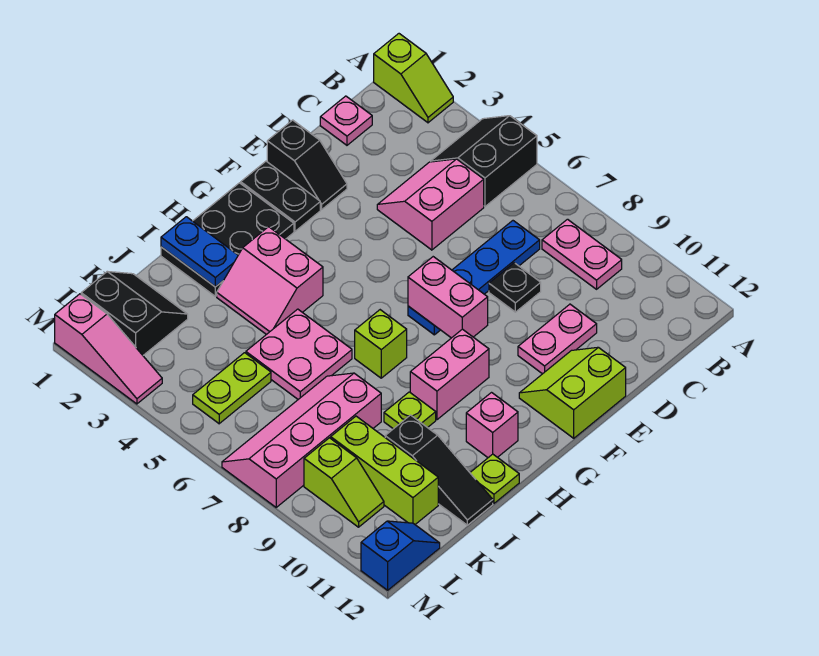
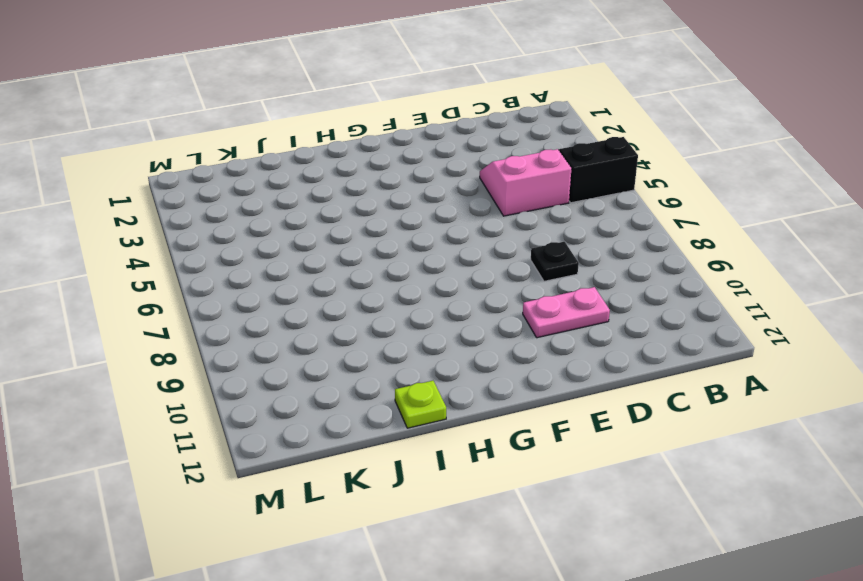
none -> lime slope A1:A2 level 1 top 1
none -> pink plate B8:B9 level 1
none -> pink plate C1 level 1

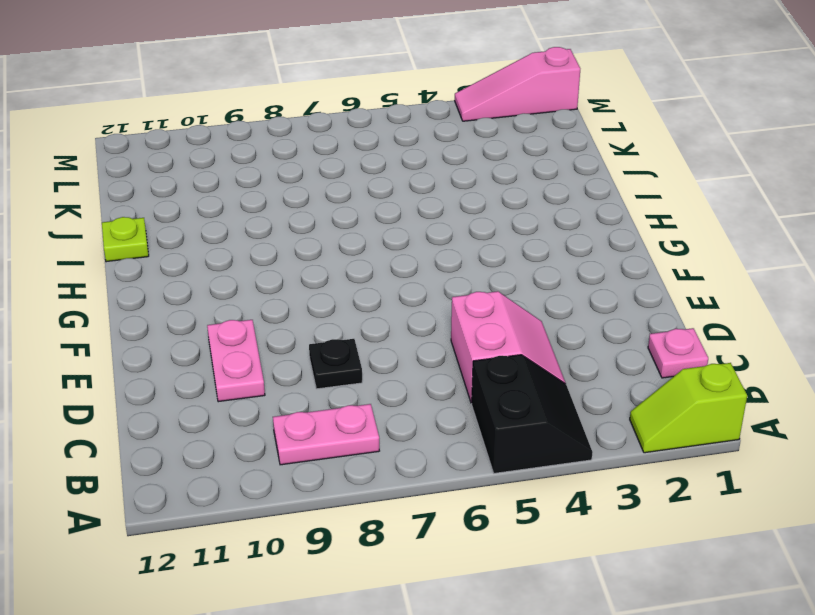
none -> blue plate C7:F7 level 1
none -> black slope E1:E2 level 1 top 1
none -> lime slope E11:F12 level 1 top 12

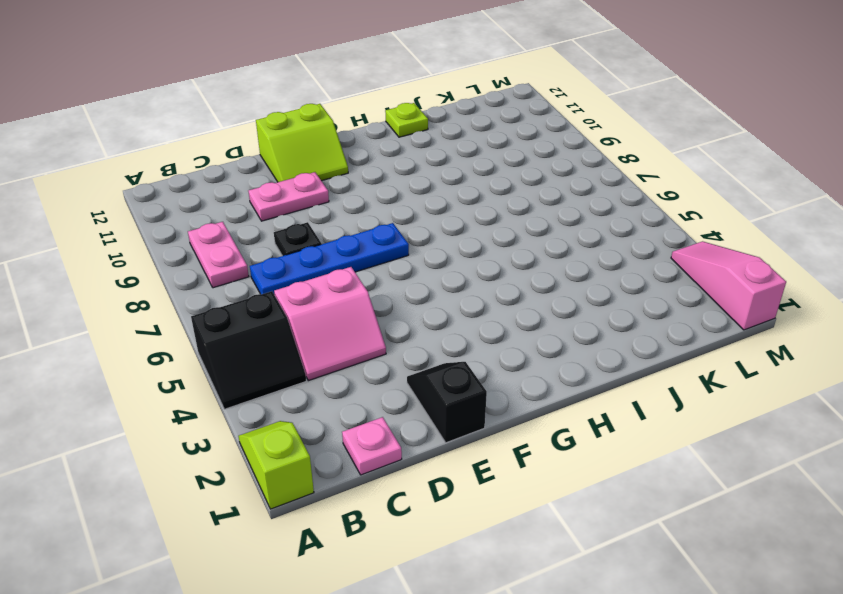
none -> black plate F1:F2 level 1
none -> black plate G1:I2 level 1
none -> pink brick G9:H9 level 1

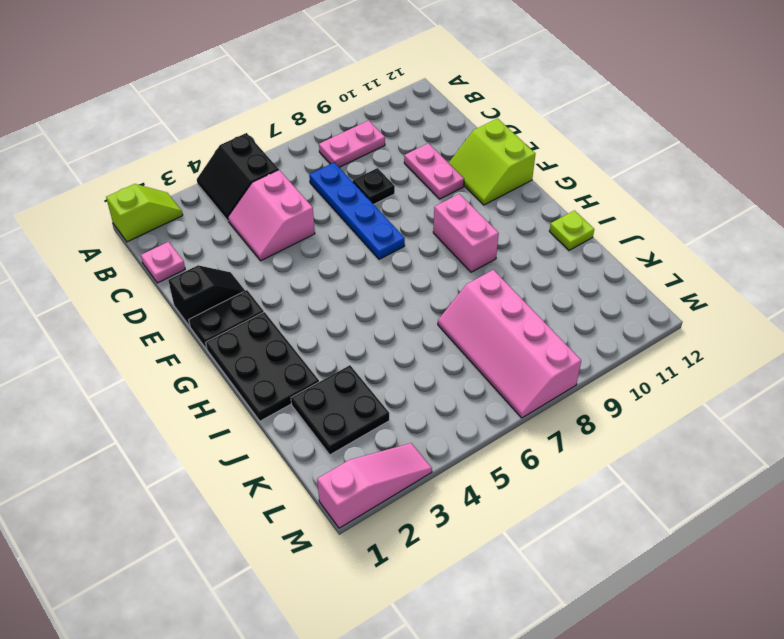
black plate J2:K3 level 1 -> black slope K1:L2 level 1 top L
none -> pink slope H3:I4 level 1 top H
none -> lime brick H7 level 1
none -> pink brick H11 level 1

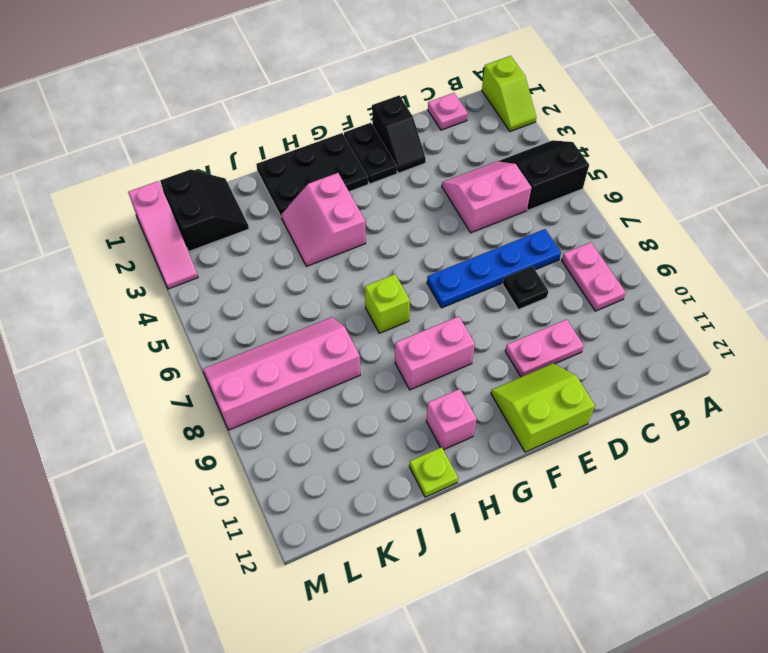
none -> pink plate I5:J6 level 1
none -> lime plate I9 level 1
none -> black slope J10:J12 level 1 top 10

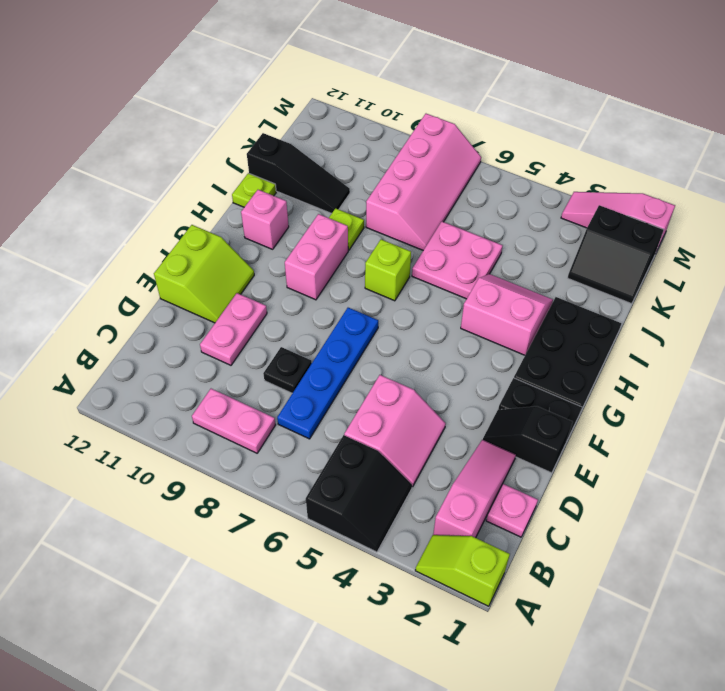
pink slope B2:D2 level 1 top B -> none
black slope J10:J12 level 1 top 12 -> black slope J10:J12 level 1 top 10
none -> lime plate K5:L5 level 1
none -> lime brick K9:K11 level 1
none -> lime slope L9:L10 level 1 top 9

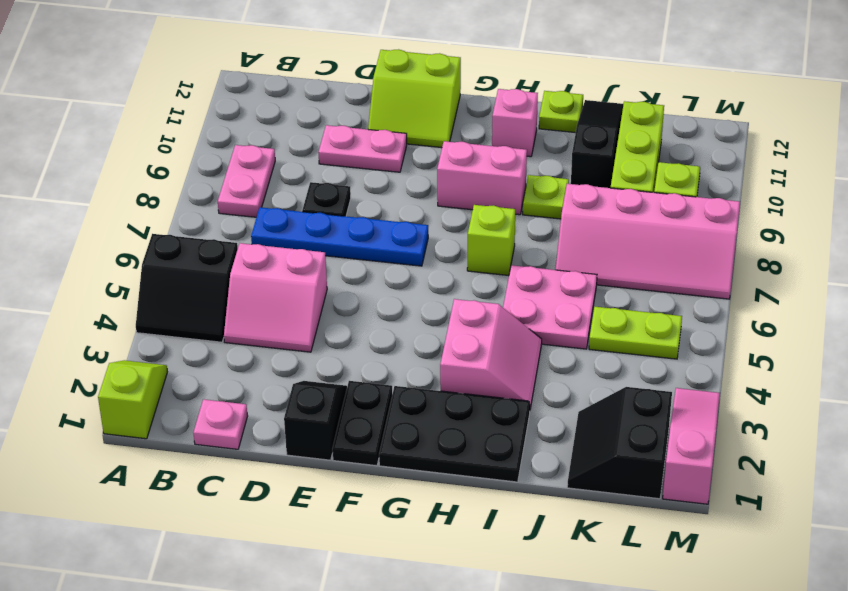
none -> blue slope L12:M12 level 1 top M
none -> pink brick F7:F8 level 2
none -> blue plate I1:I2 level 2

